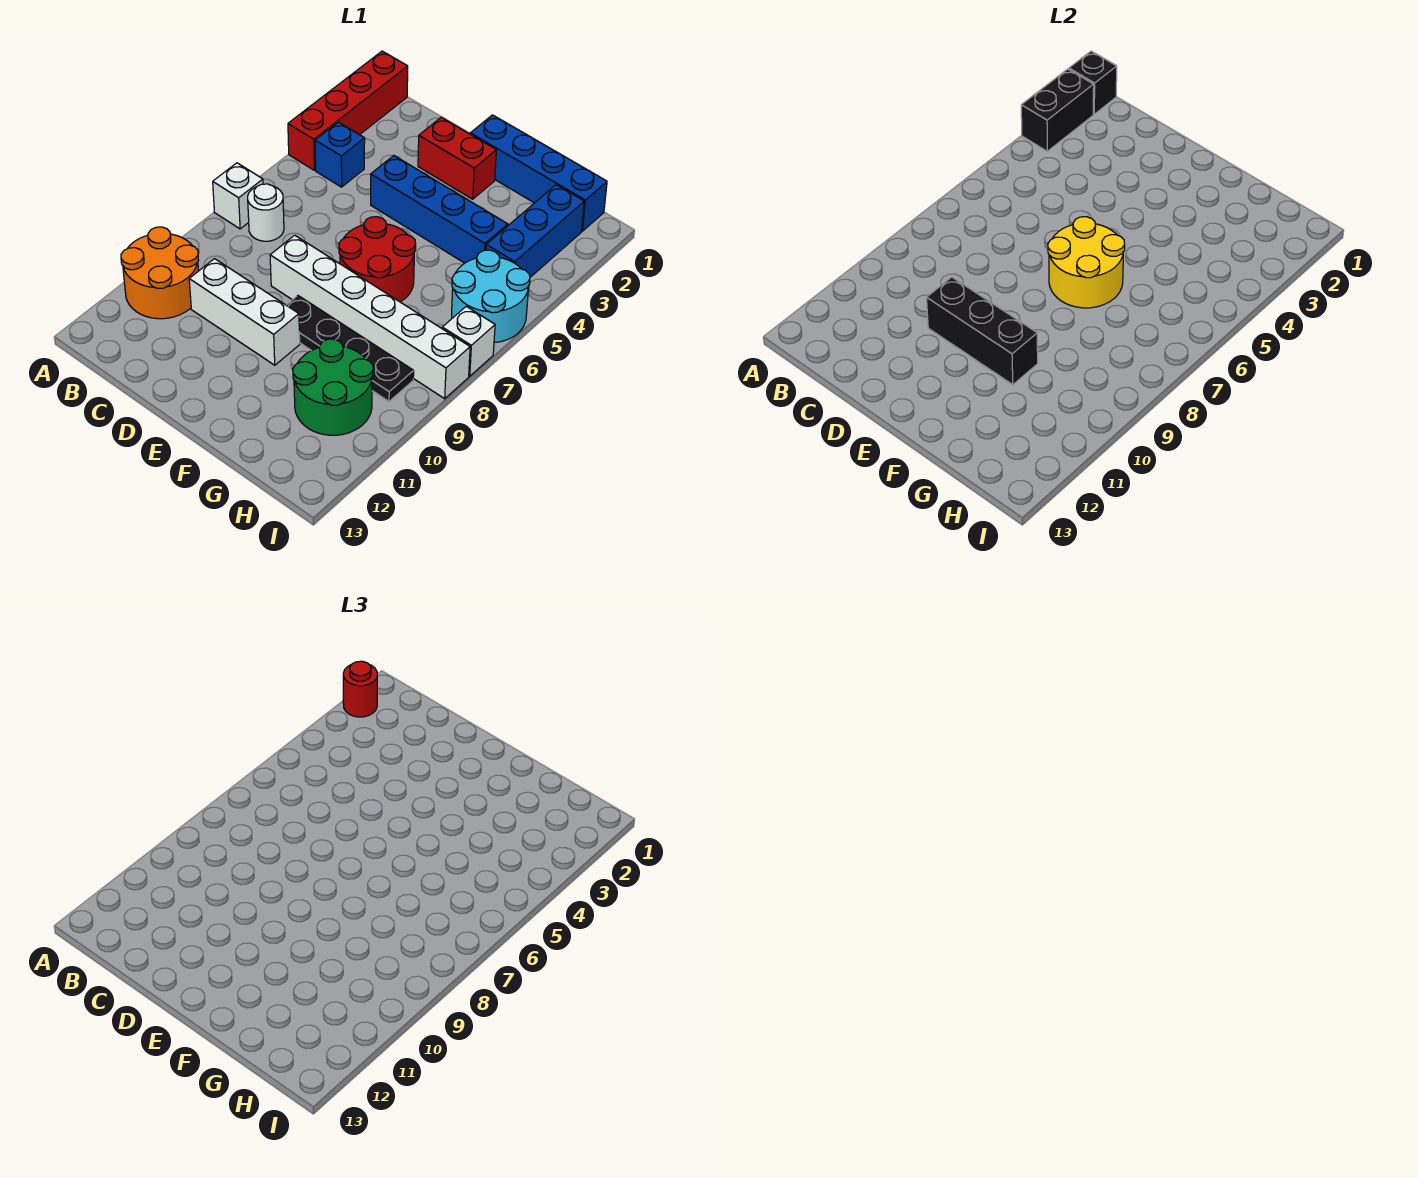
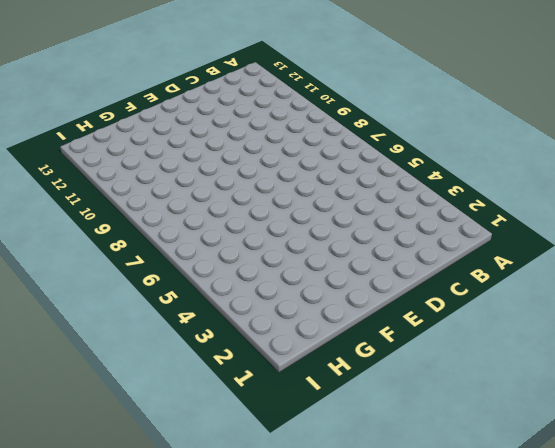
none -> red brick A1:A4 level 1
none -> white brick A7 level 1
none -> orange round brick A10:B11 level 1

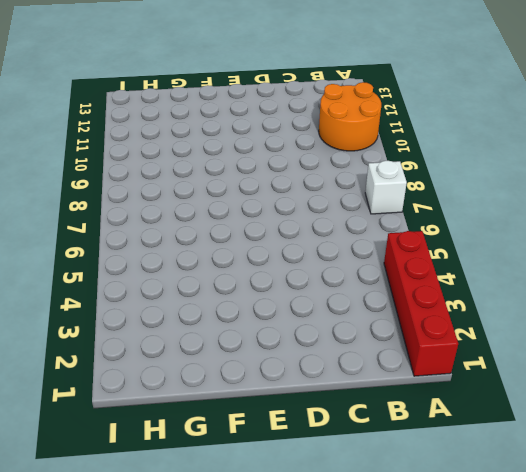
none -> blue brick B4 level 1
none -> white round brick B7 level 1
none -> white brick C10:E10 level 1

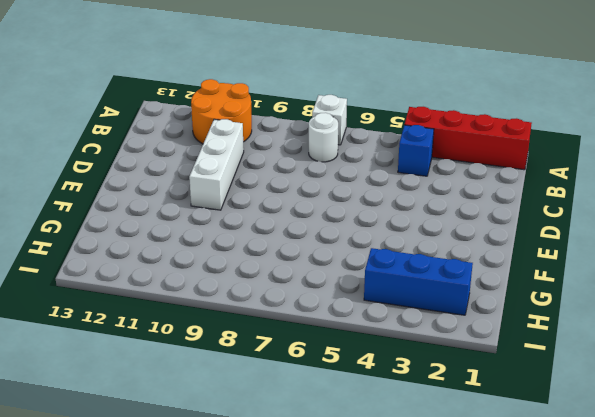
none -> red brick D2:E2 level 1
none -> blue brick D4:G4 level 1
none -> white brick D8:I8 level 1

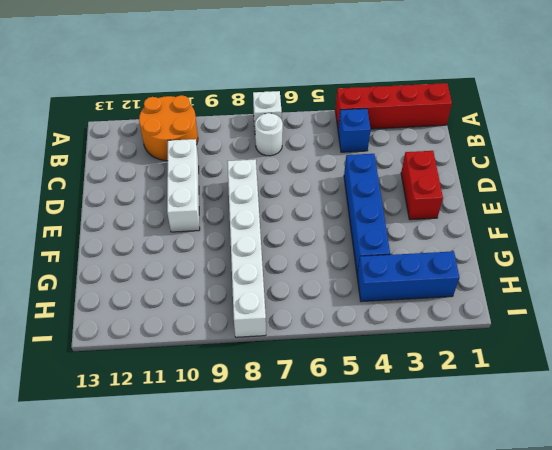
none -> blue brick E1:H1 level 1
none -> red round brick E6:F7 level 1
none -> black plate E9:H9 level 1

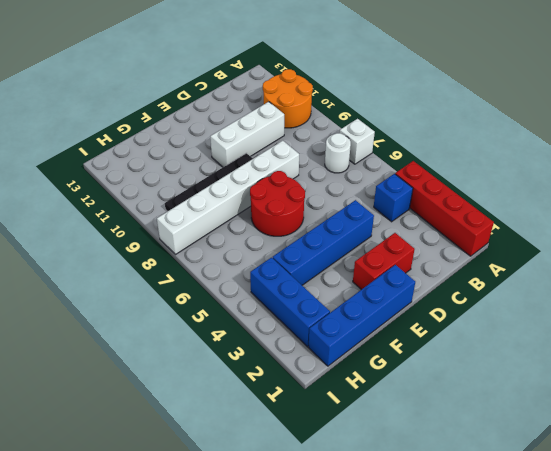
none -> green round brick G10:H11 level 1
none -> cyan round brick H5:I6 level 1
none -> white brick I7 level 1

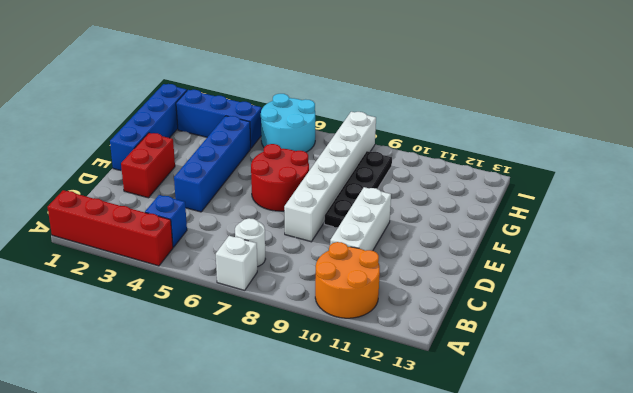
none -> green round brick G10:H11 level 1
none -> white brick I7 level 1
none -> black brick A1 level 2

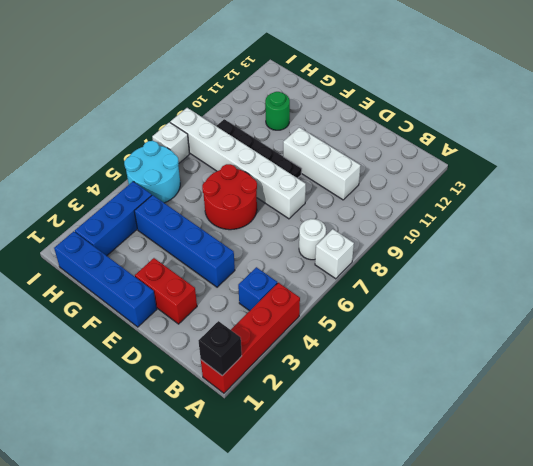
green round brick G11 level 1 -> green round brick G10:H11 level 1
none -> orange round brick A10:B11 level 1
none -> black brick A2:A3 level 2
none -> black brick D10:F10 level 2

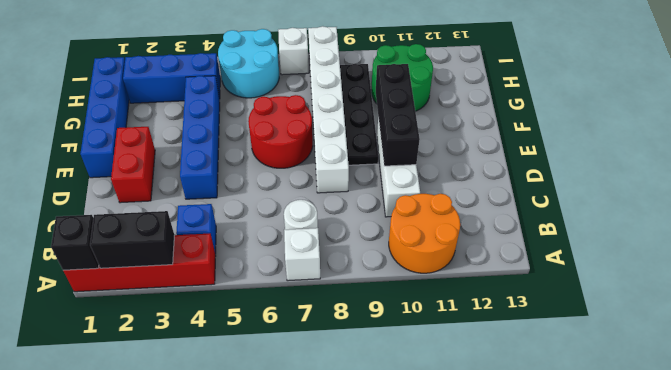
none -> yellow round brick E6:F7 level 2
none -> red round brick A2 level 3

